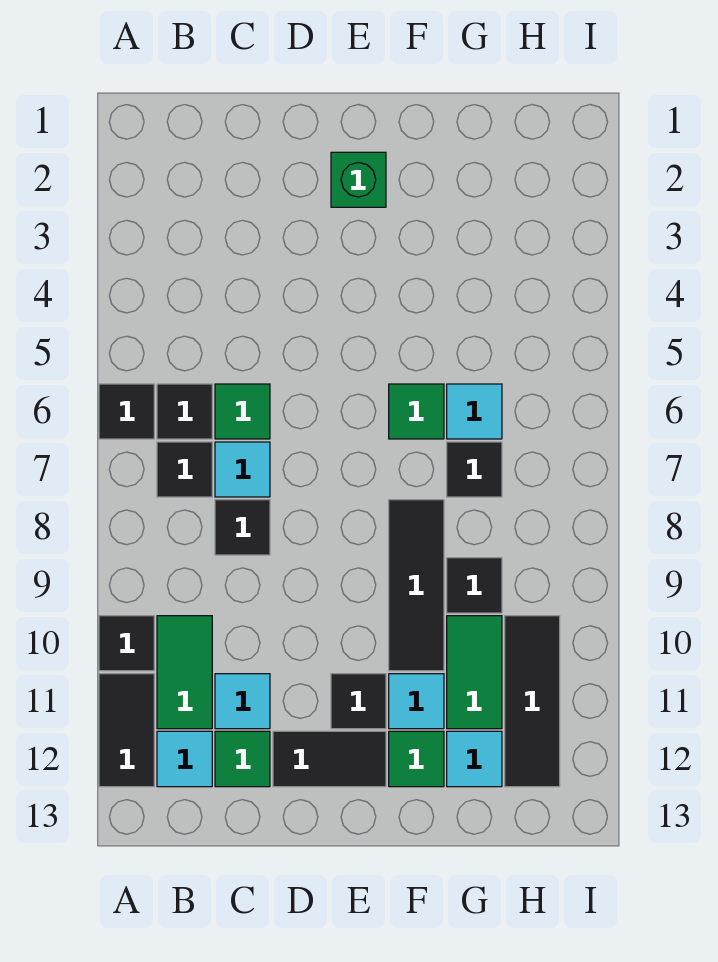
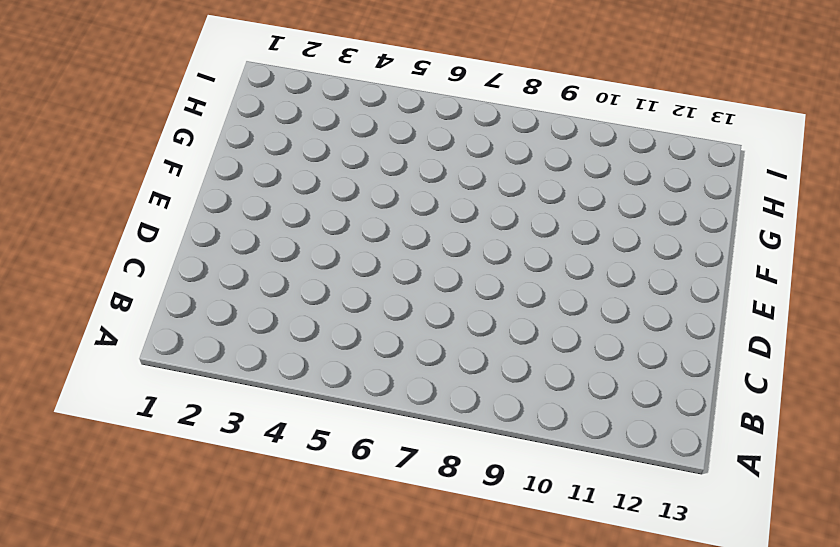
none -> black tile A6 level 1
none -> black tile A10 level 1
none -> black tile A11:A12 level 1

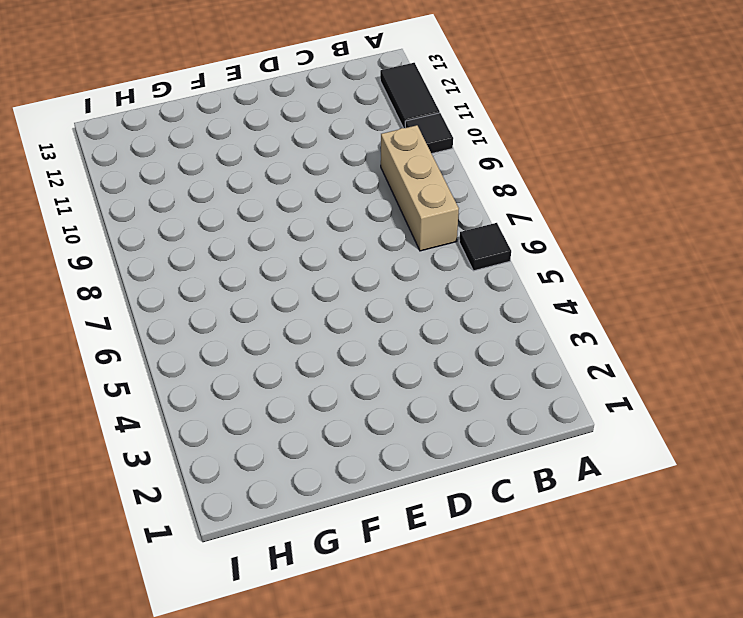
tan brick B7:B9 level 1 -> black tile B7 level 1
none -> black tile B6 level 1
none -> green tile B10:B11 level 1
none -> cyan tile B12 level 1

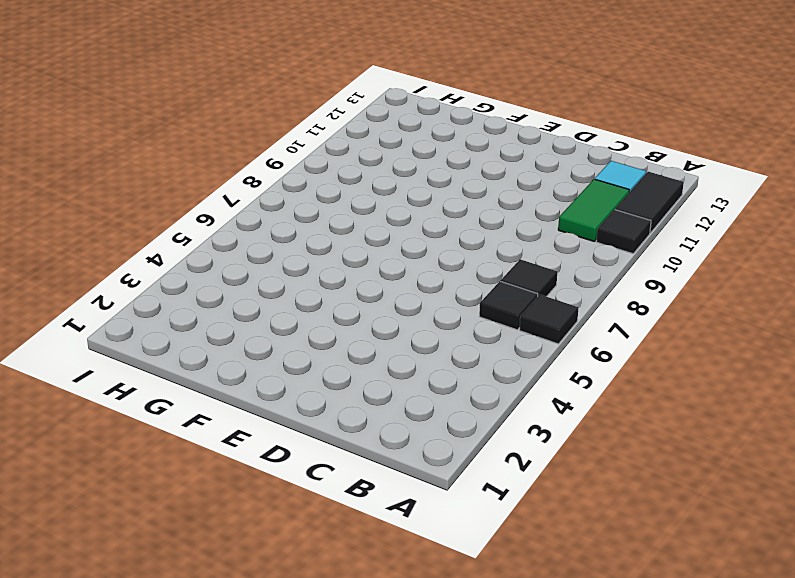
none -> green tile C6 level 1
none -> cyan tile C7 level 1
none -> black tile C8 level 1

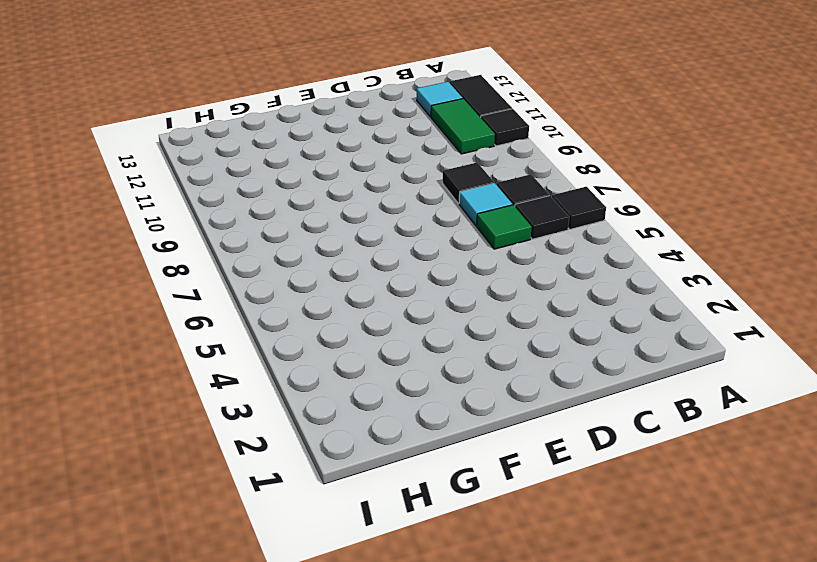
none -> cyan tile C11 level 1
none -> green tile C12 level 1
none -> black tile D12:E12 level 1

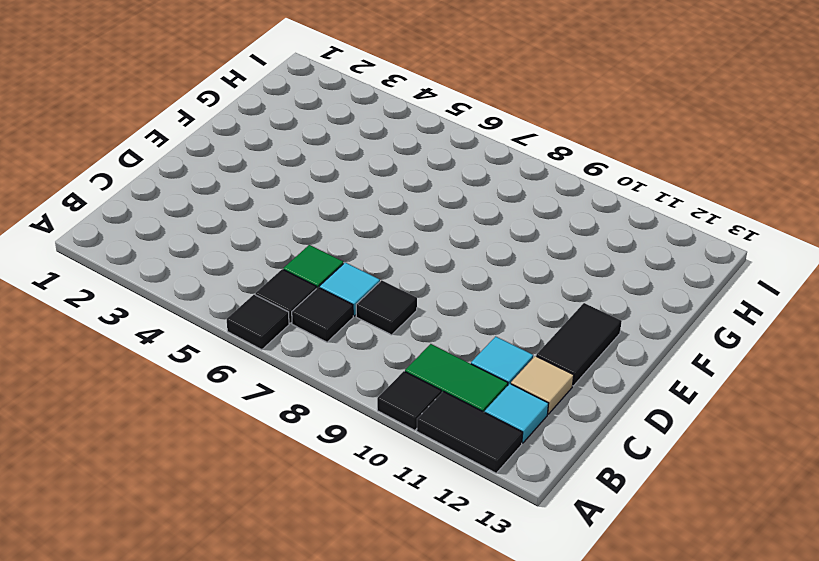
tan tile C12 level 1 -> green tile C12 level 1
none -> green brick E2 level 1
none -> black tile E11 level 1
none -> green tile F6 level 1

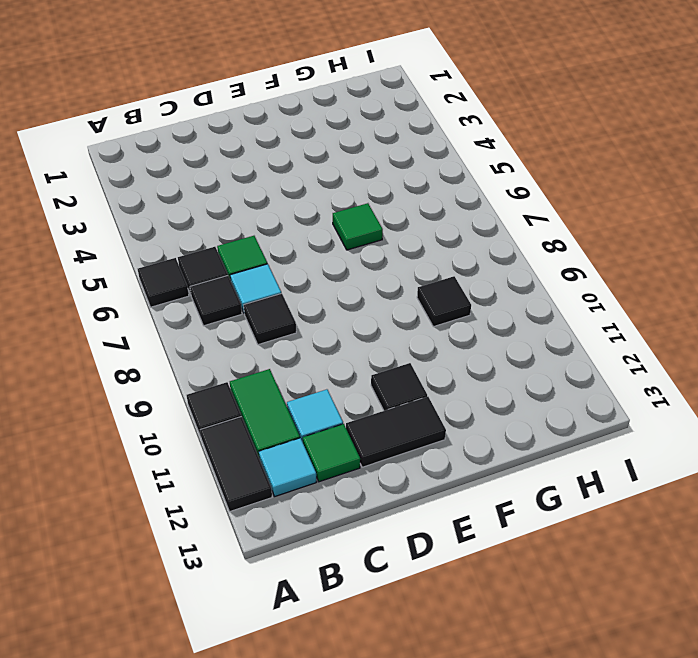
none -> green brick E2 level 1
none -> black tile F8:F10 level 1
none -> cyan tile F11 level 1

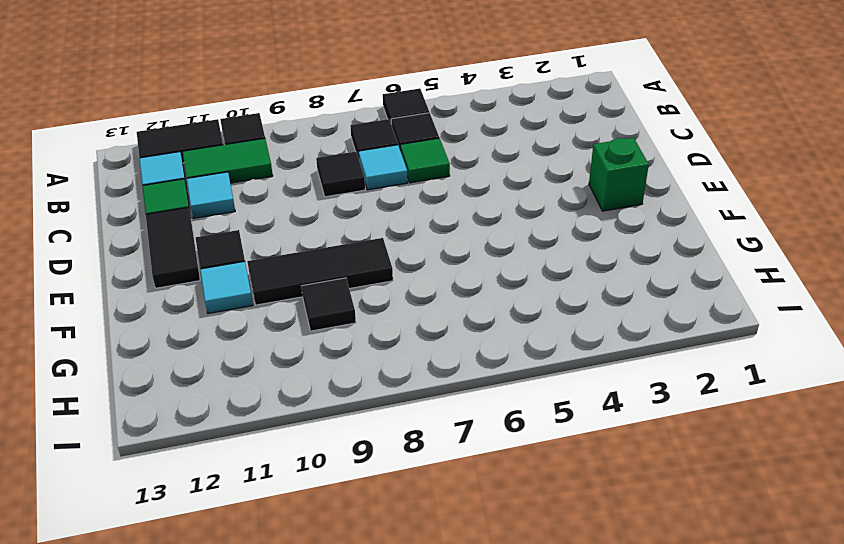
none -> green tile F6 level 1
none -> green tile F12 level 1
none -> cyan tile G6 level 1

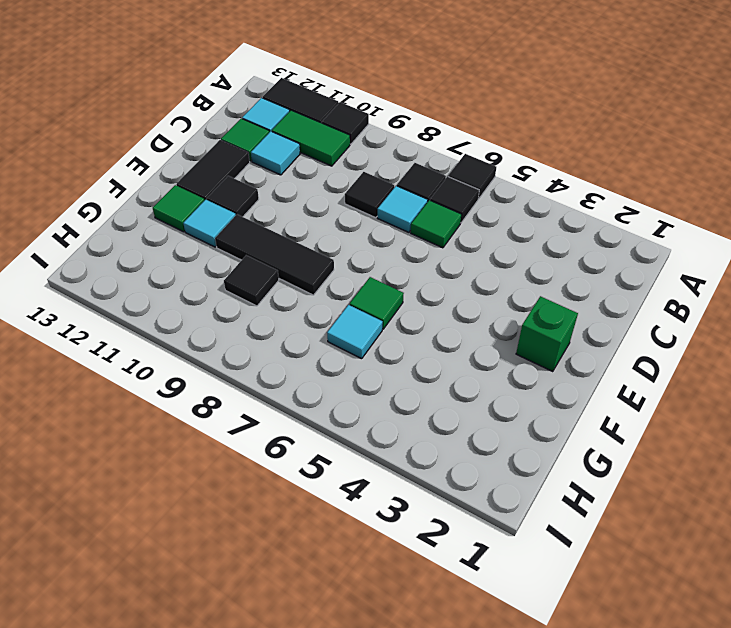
none -> black tile G7 level 1
none -> green tile G10:G11 level 1
none -> cyan tile G12 level 1

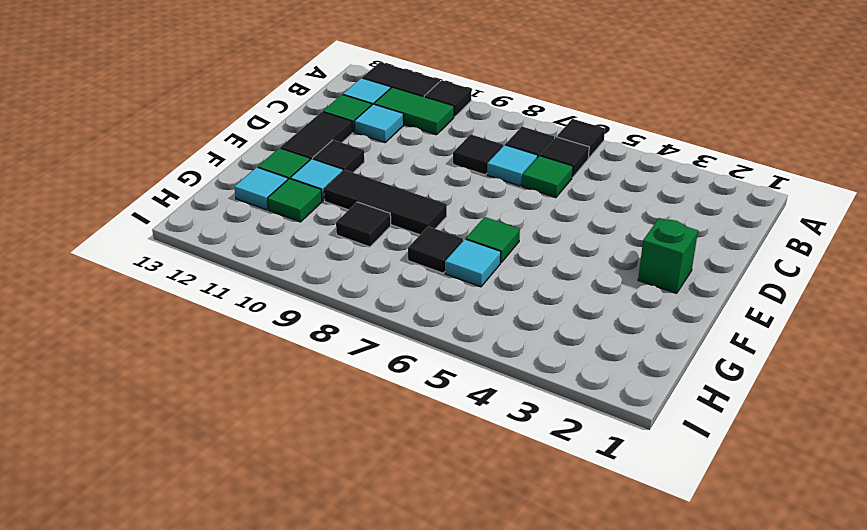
green tile G11 level 1 -> green tile G10:G11 level 1
none -> black tile H10:H12 level 1

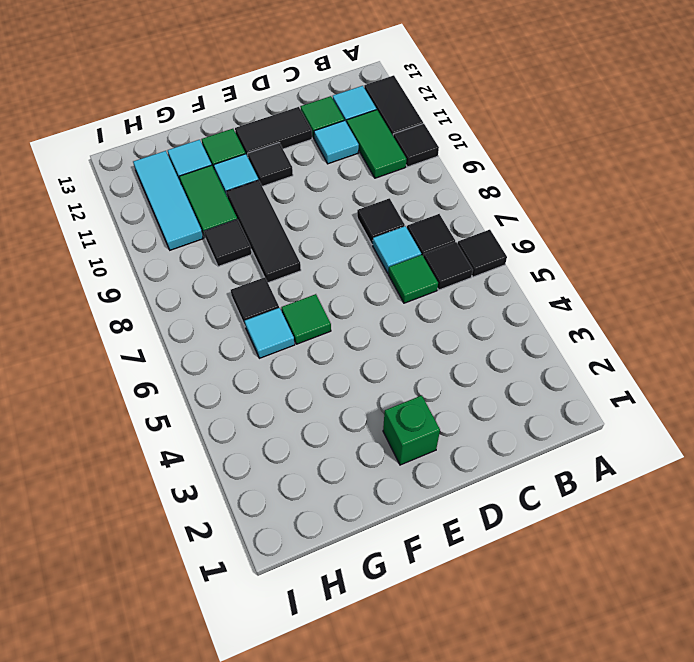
cyan tile H10:H12 level 1 -> black tile H10:H12 level 1

